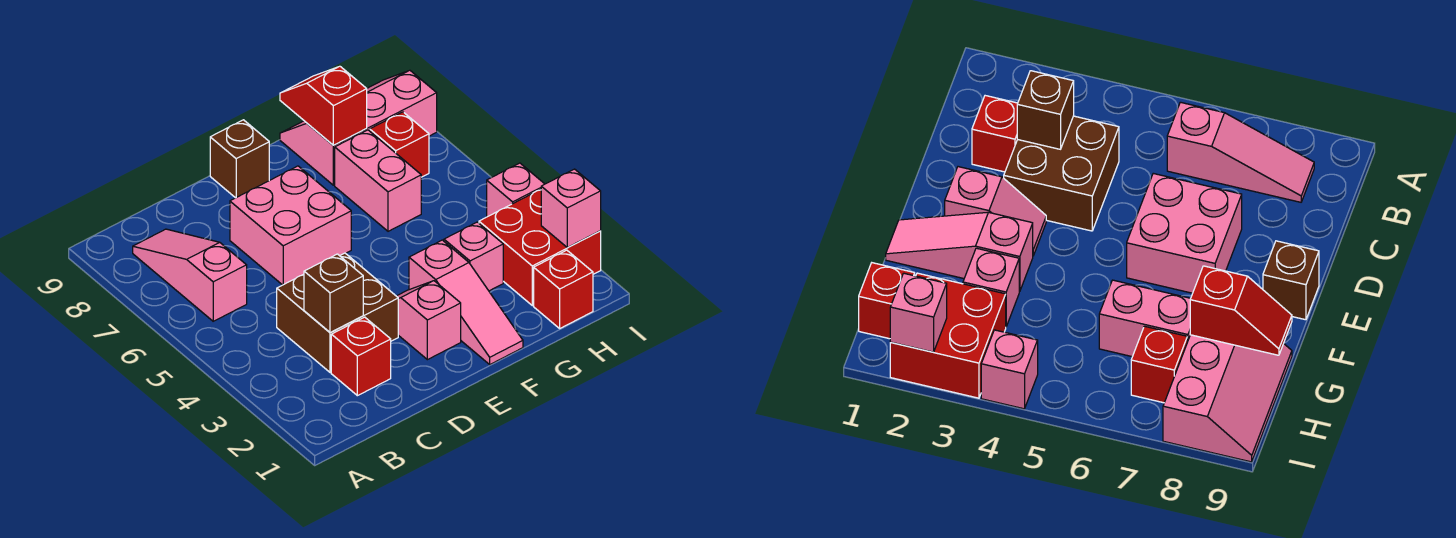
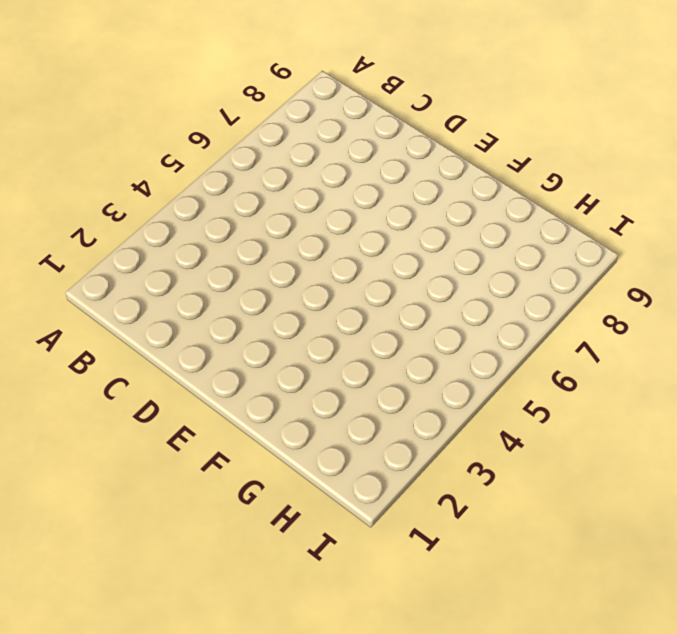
none -> pink slope B6:B8 level 1 top 6
none -> red brick C2 level 1
none -> brown brick C3:D4 level 1

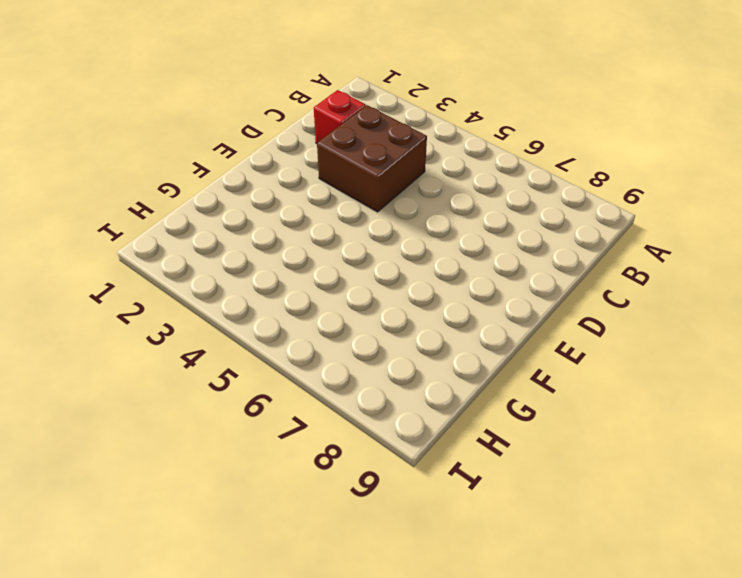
none -> pink slope B6:B8 level 1 top 6
none -> pink brick D6:E7 level 1
none -> pink slope E2:E3 level 1 top 2

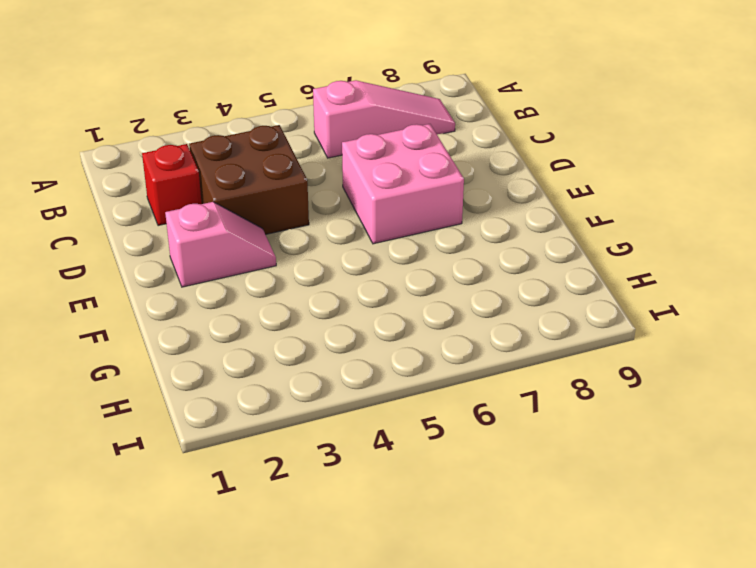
none -> brown brick E9 level 1
none -> pink slope F1:F3 level 1 top 3
none -> pink brick G3 level 1

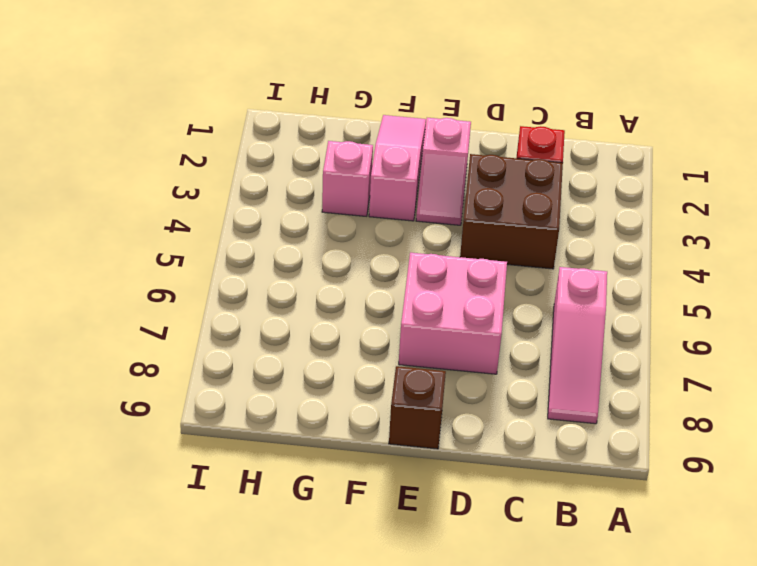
none -> pink brick G6:G7 level 1
none -> pink slope G8:I9 level 1 top 8
none -> red brick H1 level 1

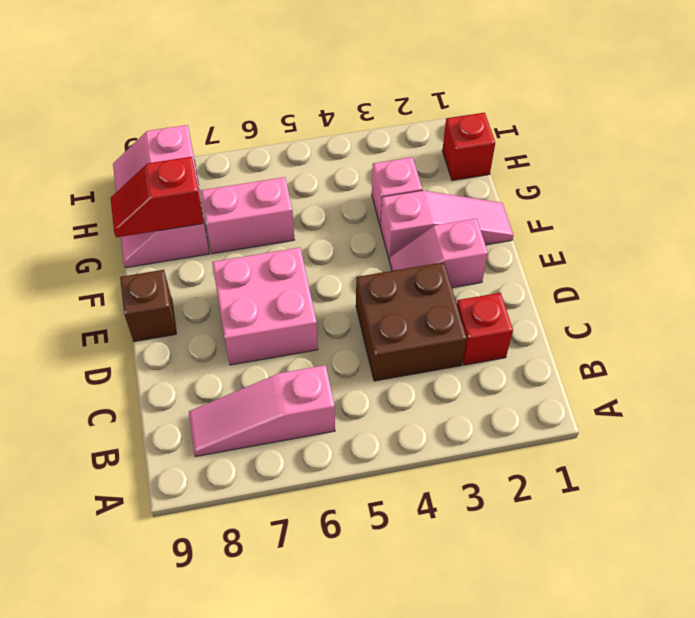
none -> red brick H2:I3 level 1
none -> red brick H7 level 1
none -> pink brick I4 level 1

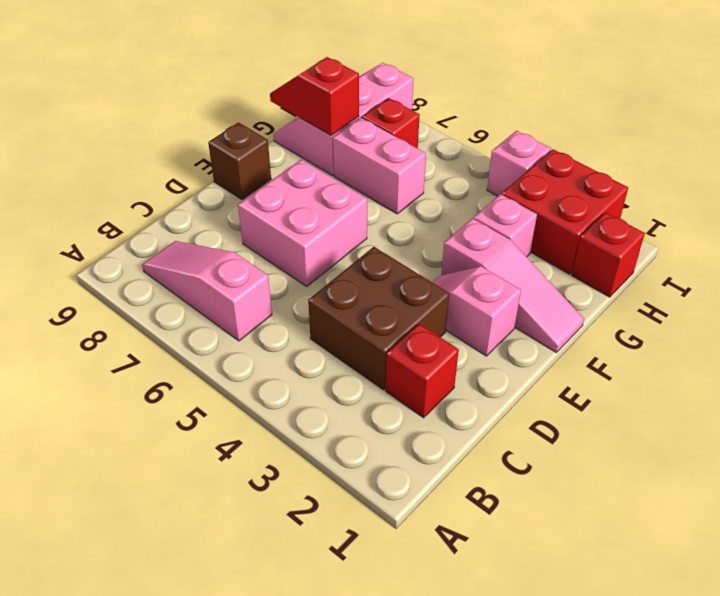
none -> brown brick C3 level 2
none -> pink brick I2 level 2

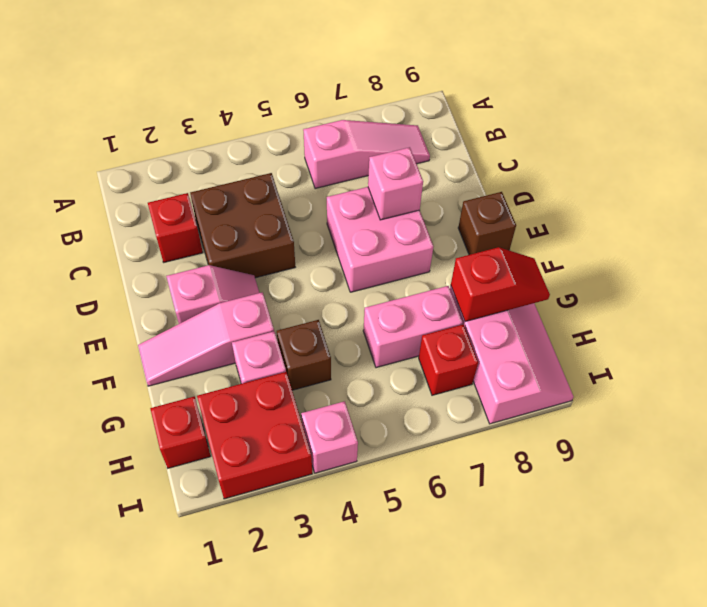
pink brick D7 level 2 -> pink brick I2 level 2
brown brick G4 level 1 -> brown brick C3 level 2

